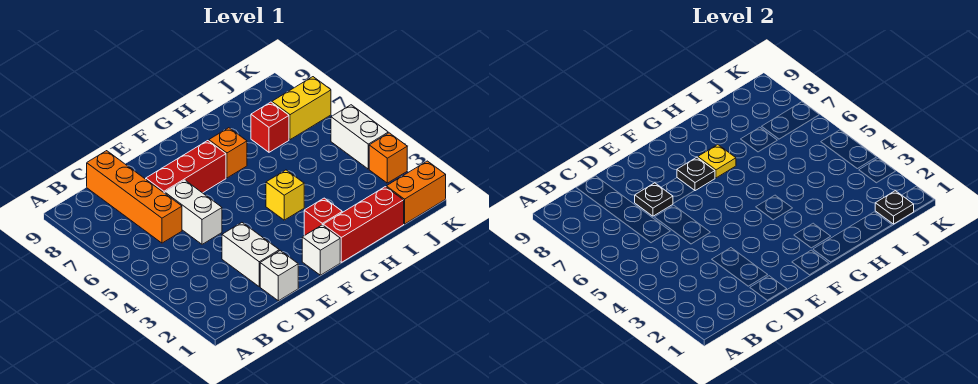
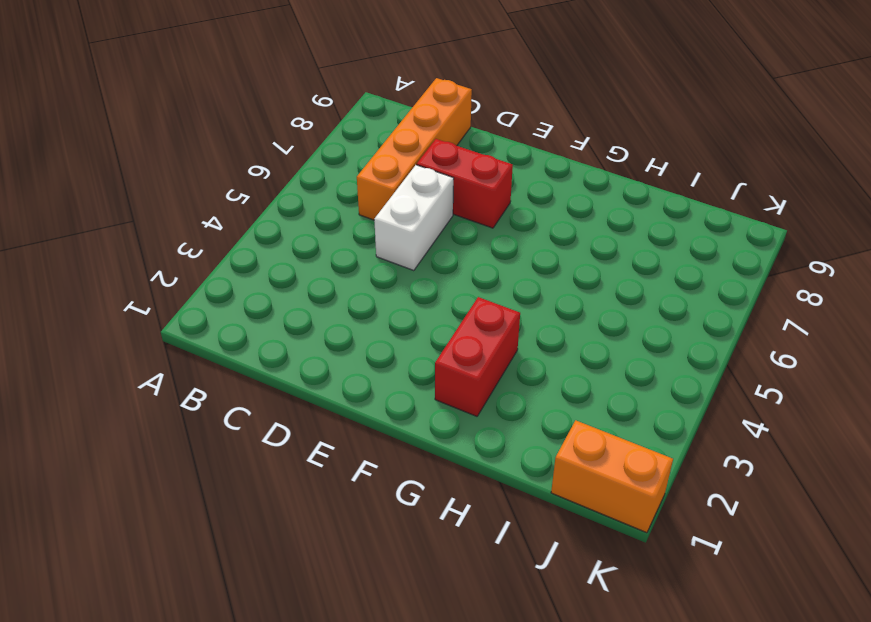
red brick D7:E7 level 1 -> red brick D7:F7 level 1
red brick G2:G3 level 1 -> red brick G2 level 1
none -> white brick D1 level 1
none -> white brick D2:D3 level 1
none -> white brick F1 level 1

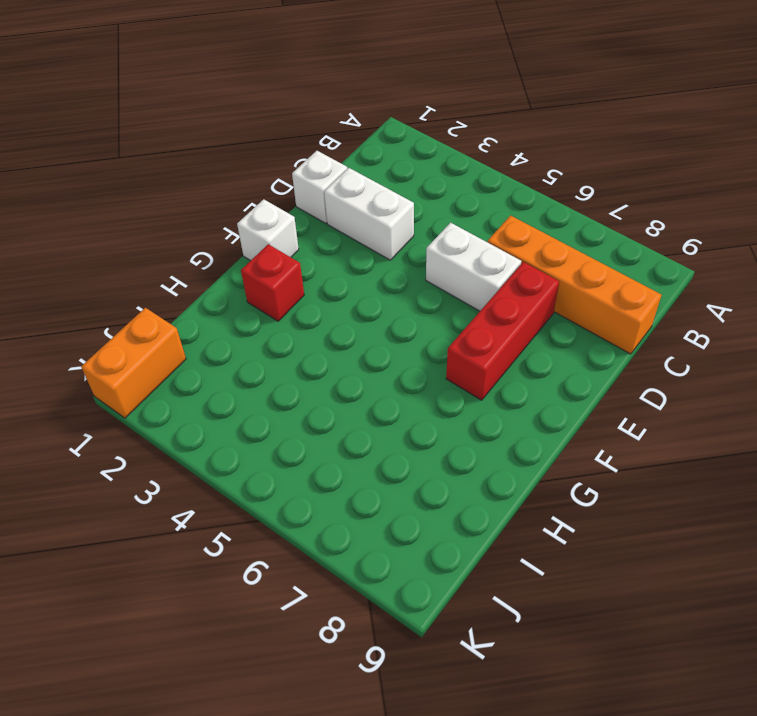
none -> red brick G1:I1 level 1
none -> yellow brick G4 level 1
none -> orange brick G7 level 1

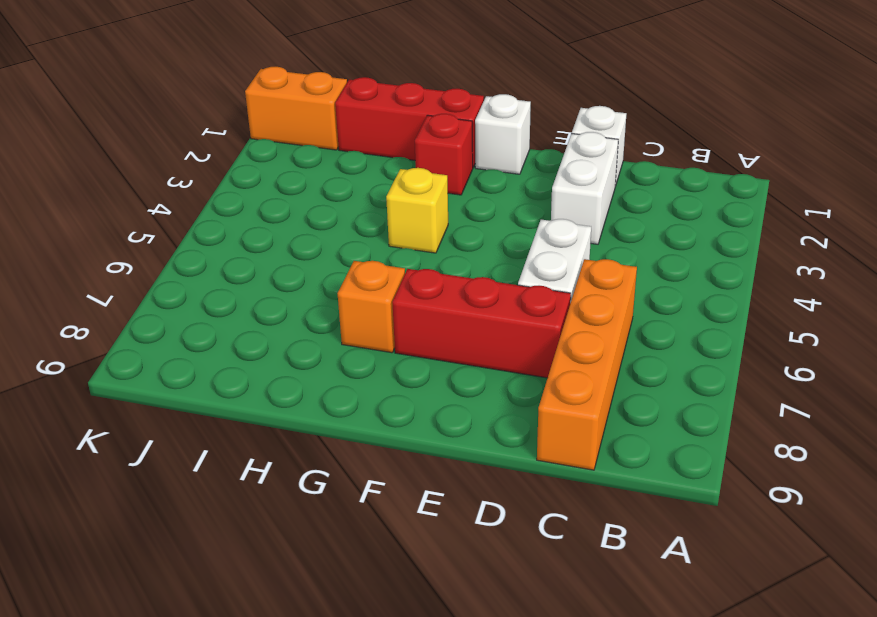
none -> red brick I7 level 1
none -> yellow brick J7:K7 level 1
none -> orange brick K3 level 1

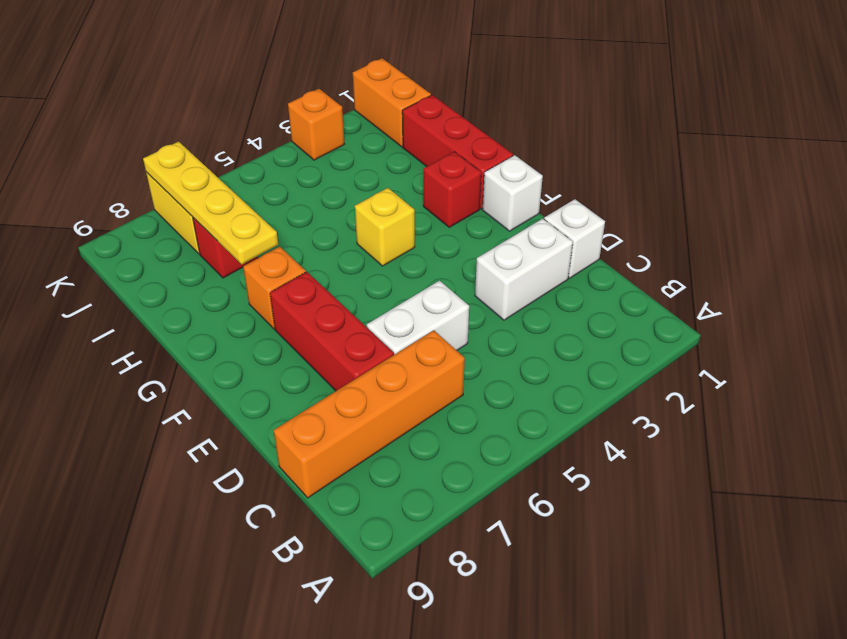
yellow plate H7:K7 level 2 -> none
none -> white brick K4:K5 level 1
none -> black plate D7 level 2
none -> black plate F7 level 2

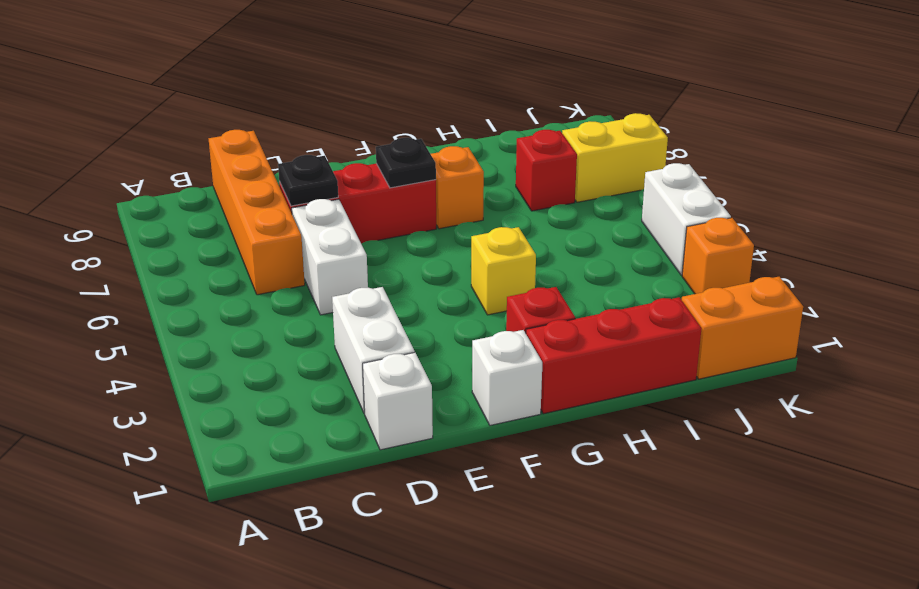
none -> yellow plate G7 level 2
none -> black plate J1 level 2

